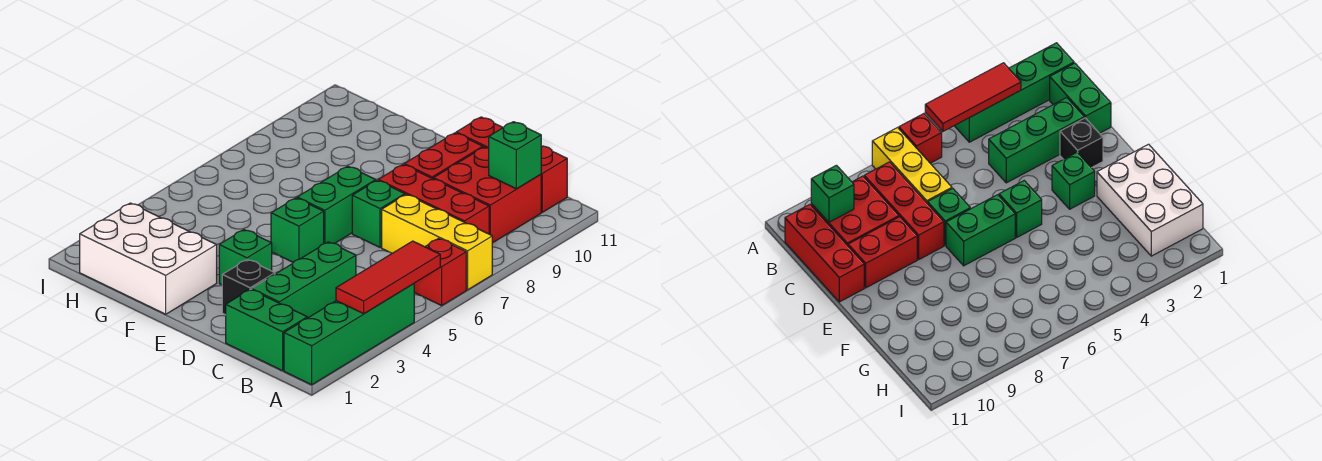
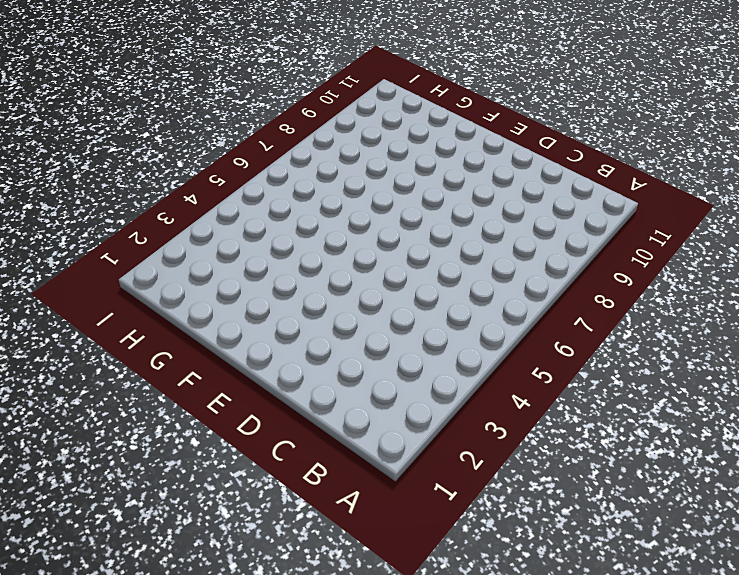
none -> green brick A1:A4 level 1
none -> red brick A6 level 1
none -> yellow brick A7:C7 level 1

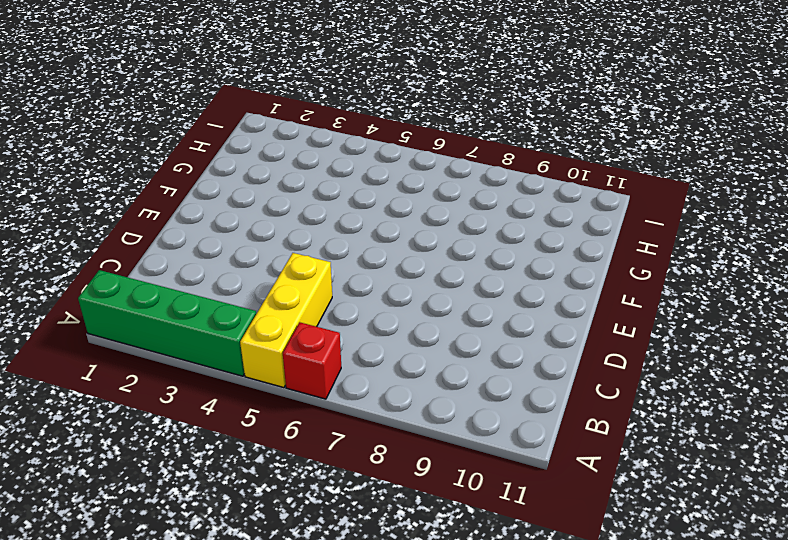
yellow brick A5:C5 level 1 -> yellow brick A7:C7 level 1
none -> green brick B1:C1 level 1
none -> red brick B8:D8 level 1
none -> red brick B9:C10 level 1

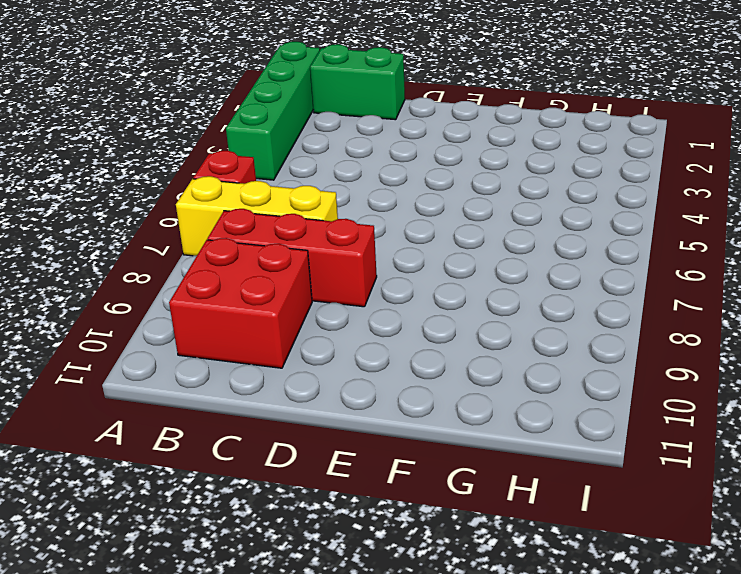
none -> red brick B11:D11 level 1
none -> green brick C2:C4 level 1
none -> black brick D2 level 1

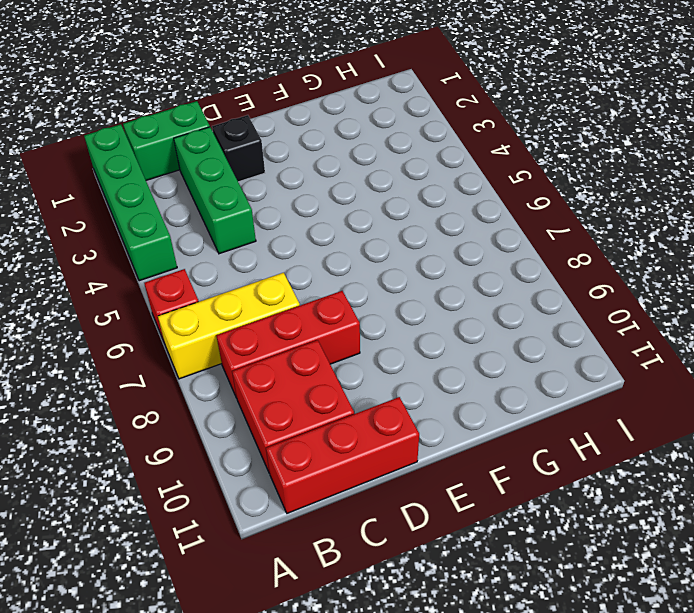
none -> green brick D7 level 1
none -> red brick D9:D10 level 1
none -> green brick E3 level 1

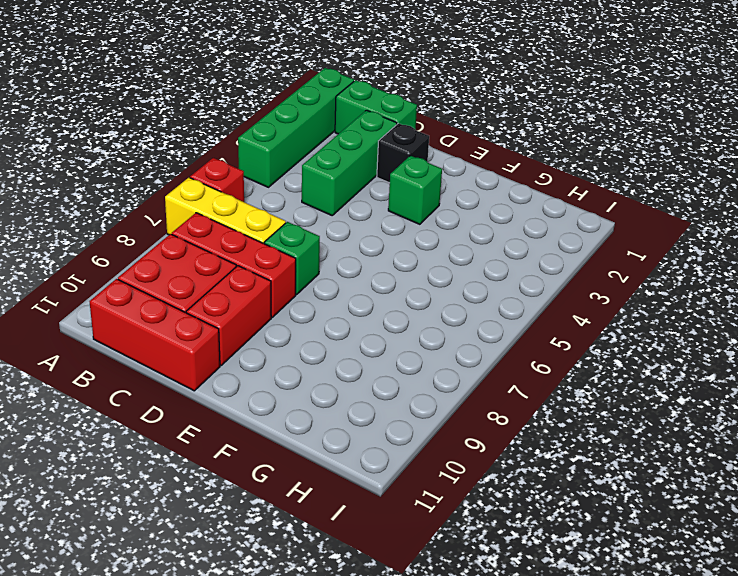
none -> green brick E5 level 1
none -> green brick E6:E7 level 1
none -> white brick F1:H2 level 1

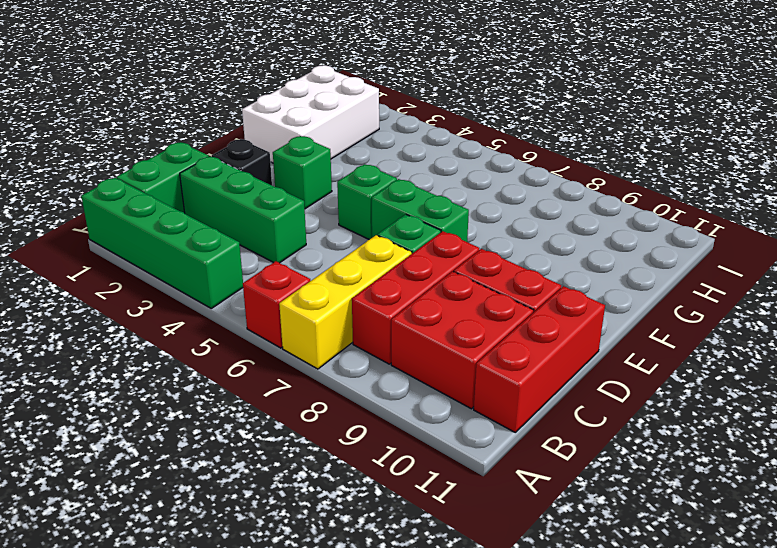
none -> red tile A3:A5 level 2
none -> green brick B10 level 2

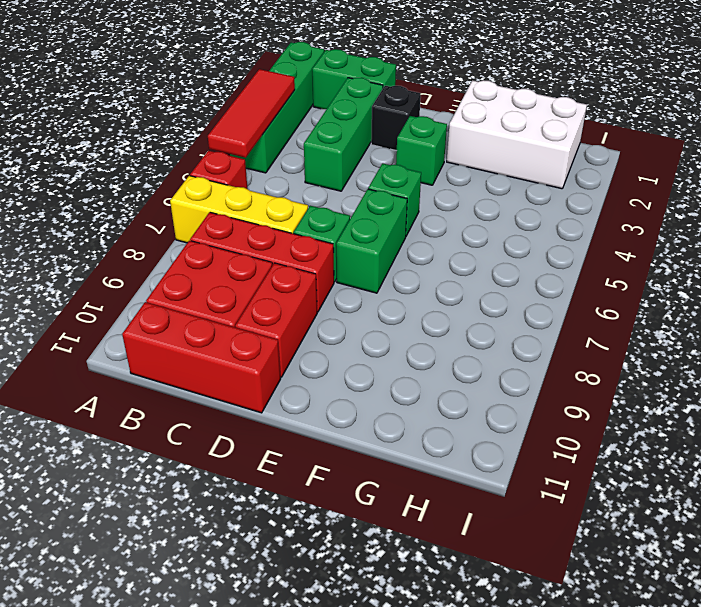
none -> green brick B10 level 2

